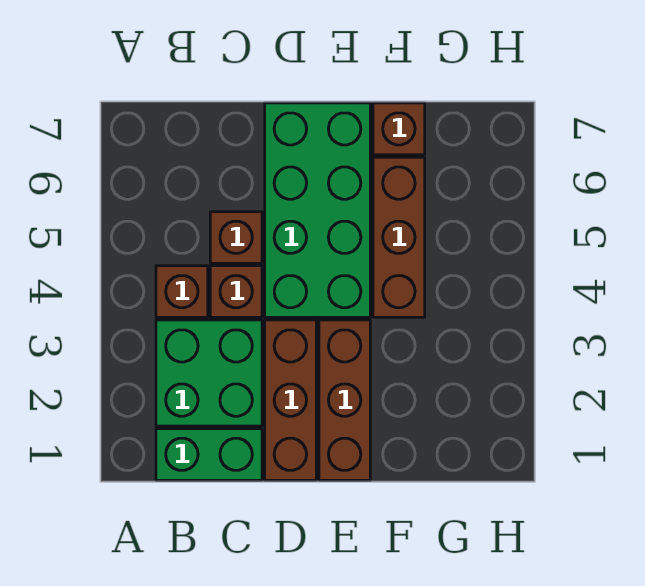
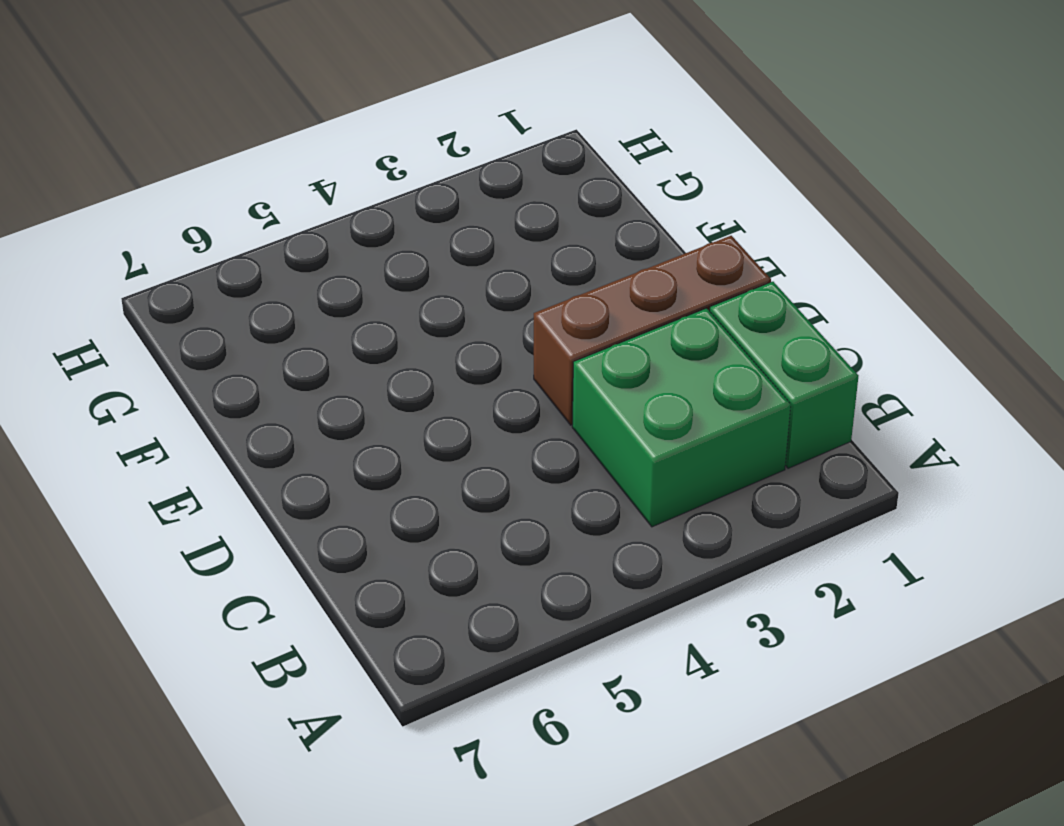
none -> brown brick B4 level 1
none -> brown brick C4 level 1

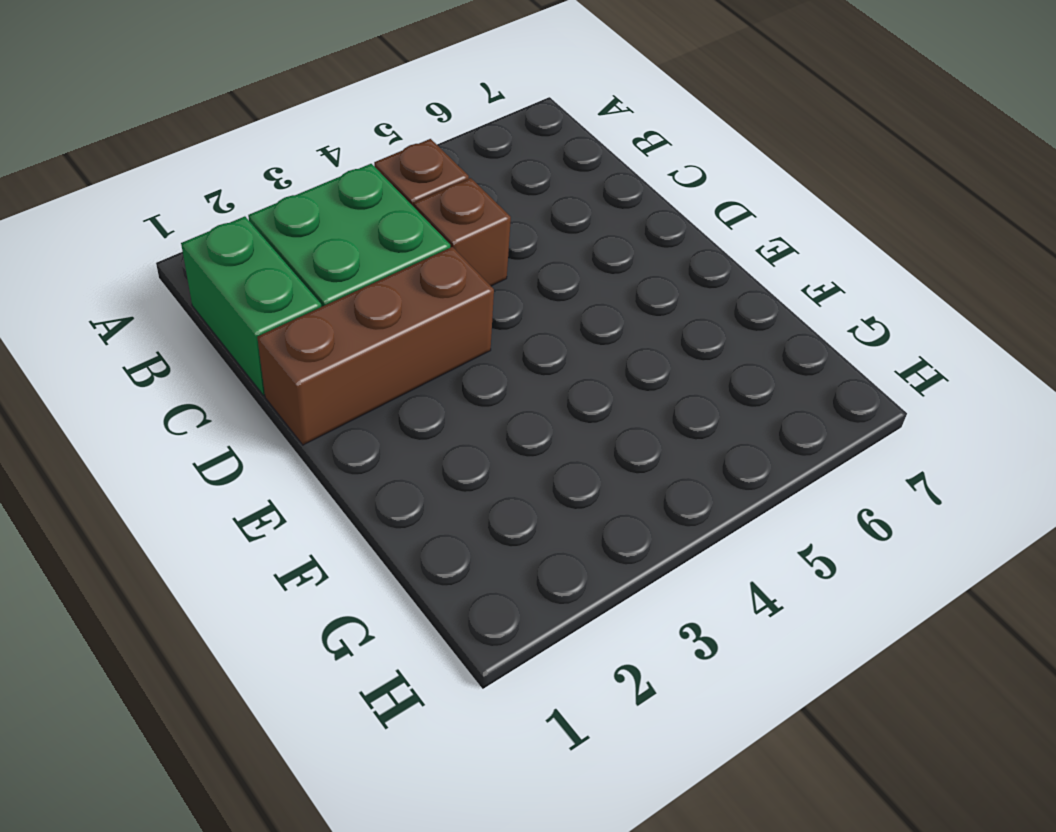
none -> brown brick C5 level 1
none -> green brick D4:E7 level 1

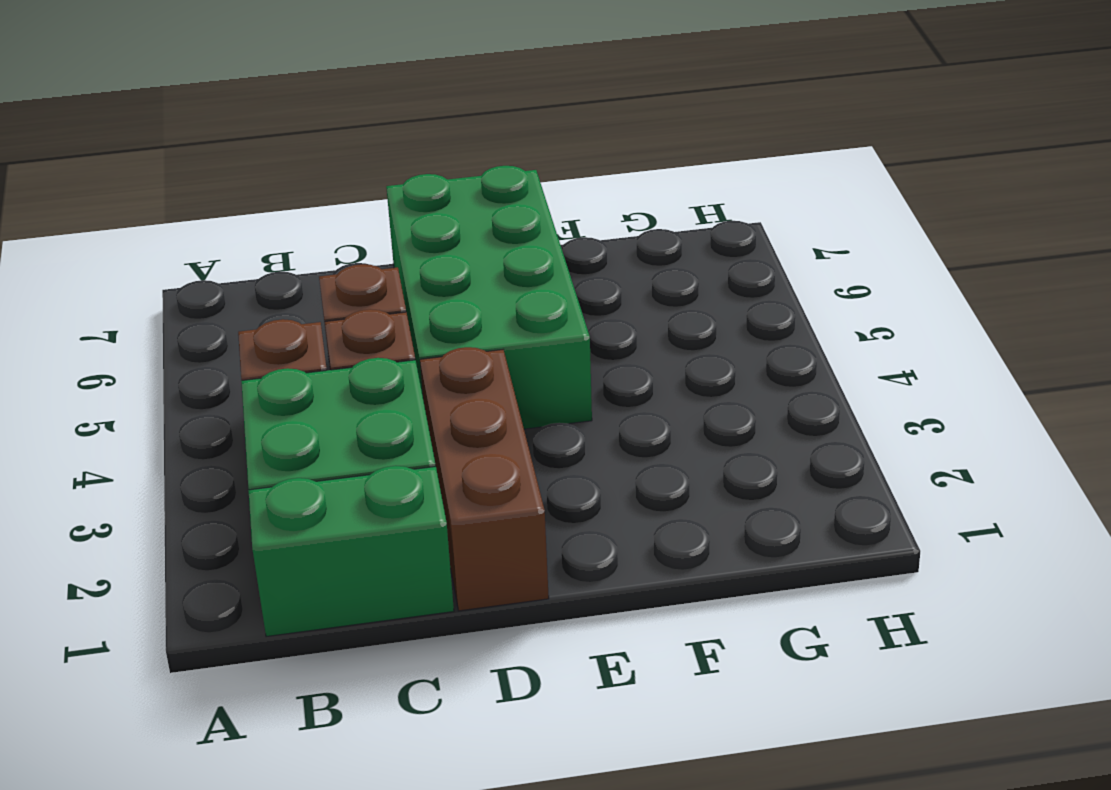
none -> brown brick E1:E3 level 1
none -> brown brick F4:F6 level 1

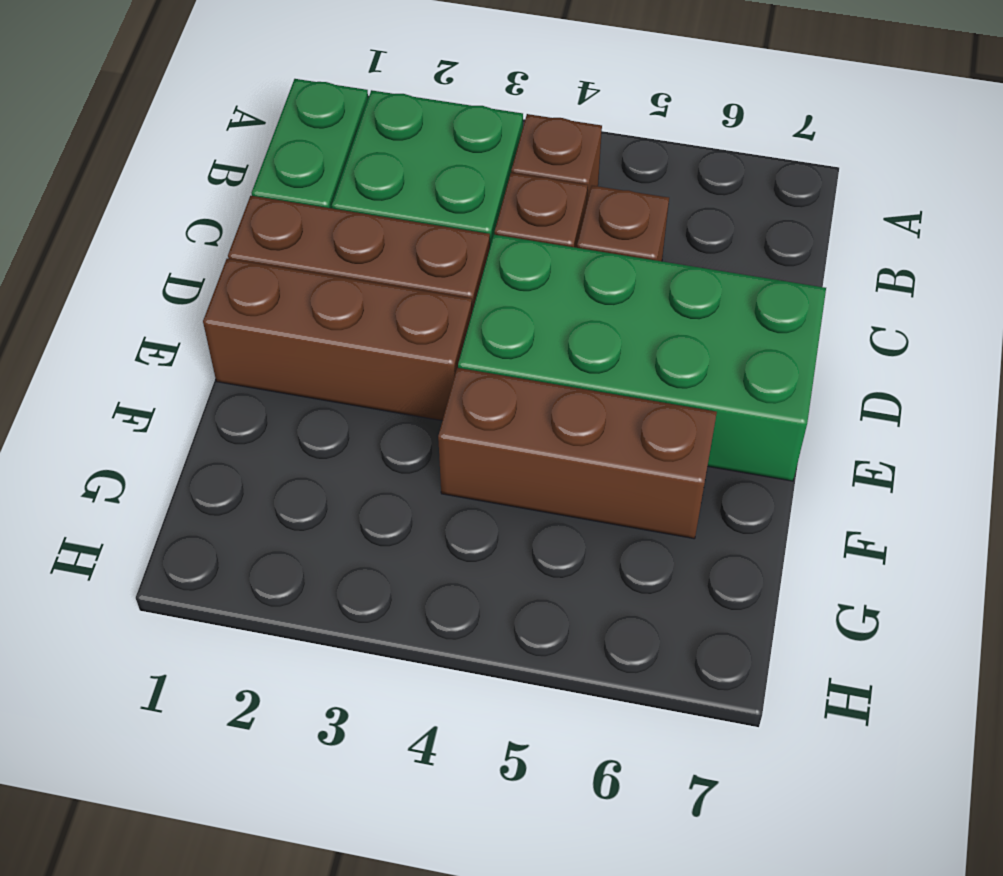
none -> brown brick F7 level 1

